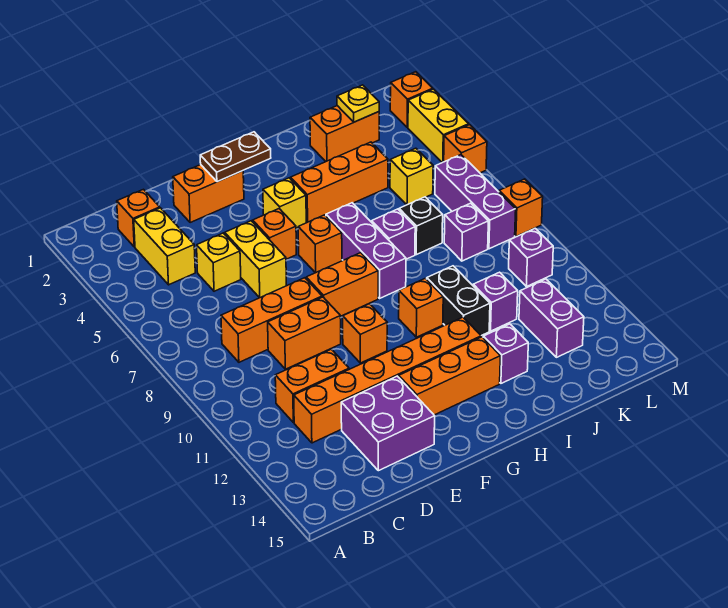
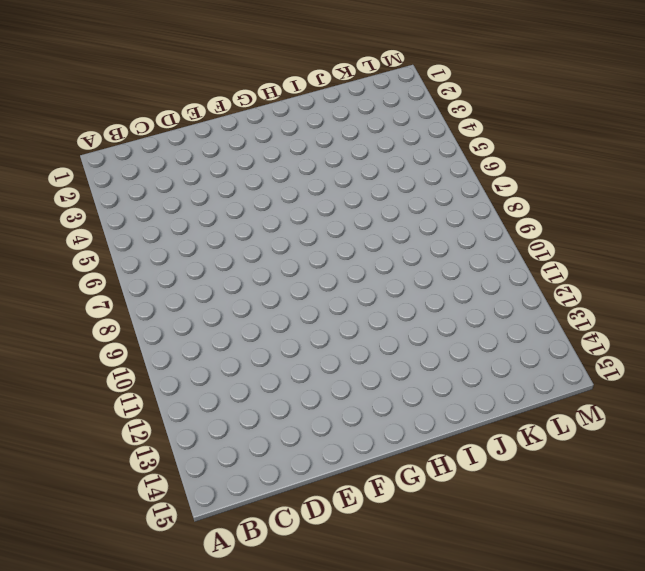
none -> orange brick C2 level 1
none -> yellow brick C3:C4 level 1
none -> orange brick C8:E8 level 1
none -> orange brick C11:D11 level 1

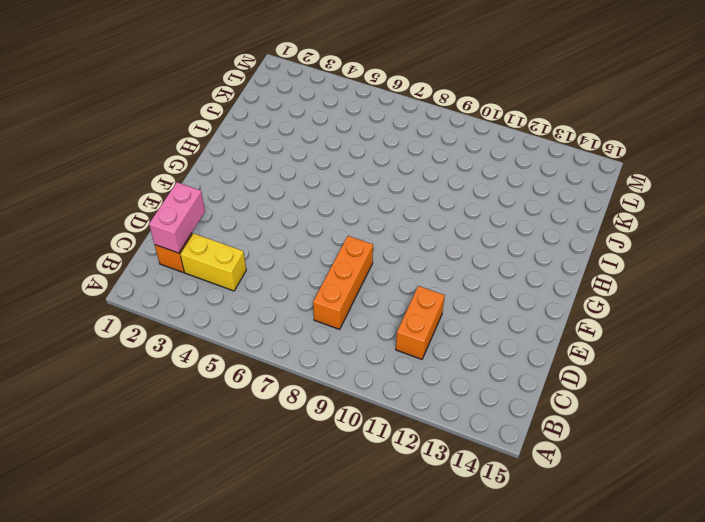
pink brick C2:D2 level 2 -> none
none -> orange brick C12:H12 level 1
none -> yellow brick D5 level 1
none -> orange brick D9:E9 level 1
none -> purple brick D13:E14 level 1

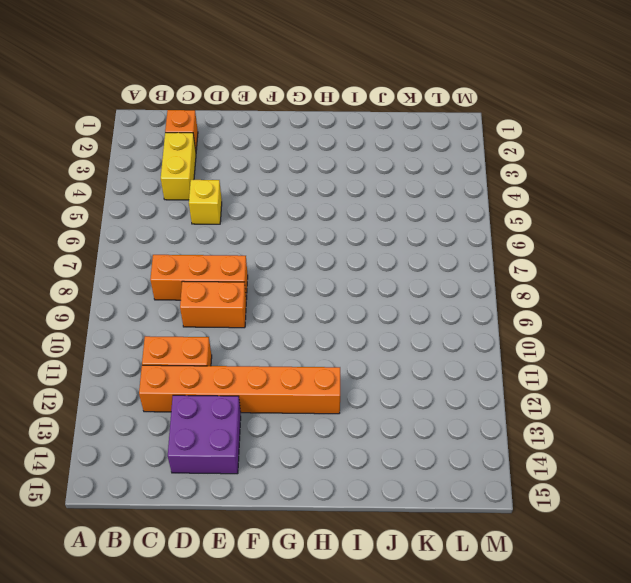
none -> orange brick E2:F2 level 1
none -> yellow brick E5:E6 level 1
none -> orange brick F5 level 1
none -> orange brick F8:G8 level 1

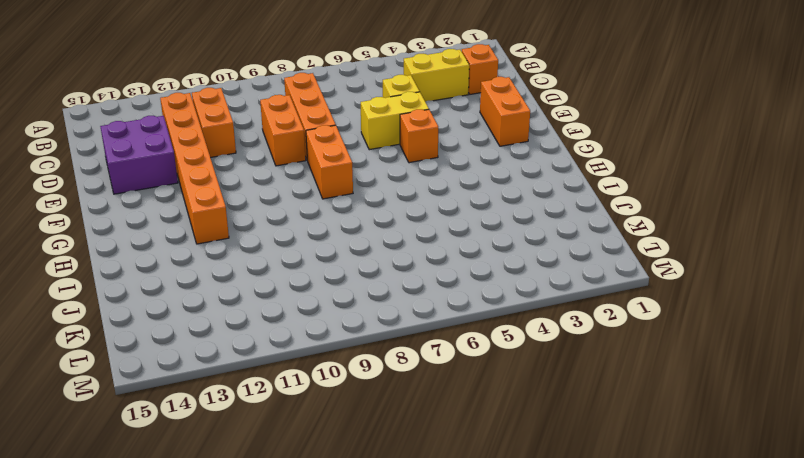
none -> orange brick F10 level 1
none -> orange brick F13:H13 level 1
none -> yellow brick G4 level 1
none -> orange brick G6 level 1

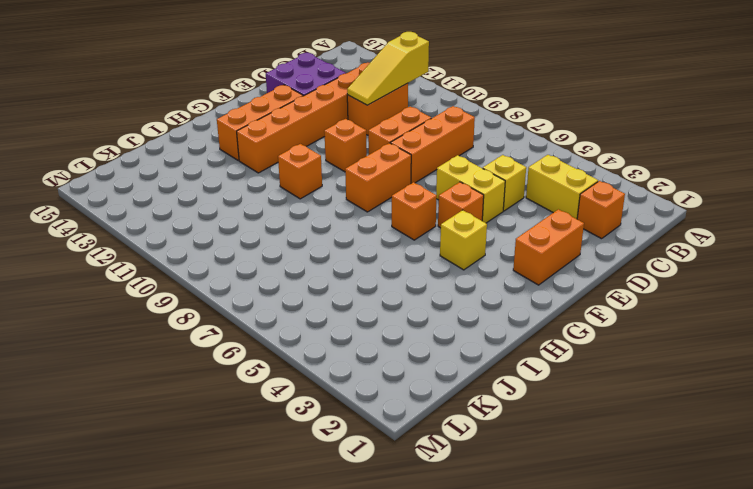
yellow slope B11:D11 level 2 top B -> none
none -> orange brick H4:J4 level 1
none -> purple brick H6:H8 level 1
none -> purple brick I7 level 1
none -> black brick I10:I11 level 1

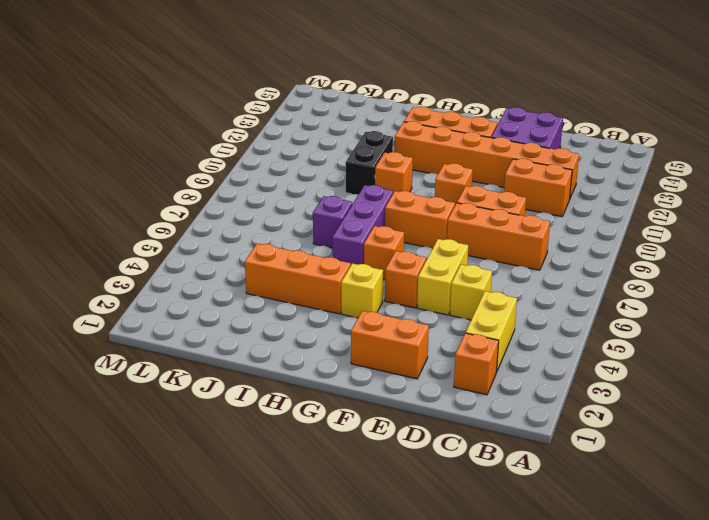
none -> purple brick I13 level 1
none -> orange brick J2:K2 level 1
none -> black brick J7 level 1
none -> purple brick J11 level 1

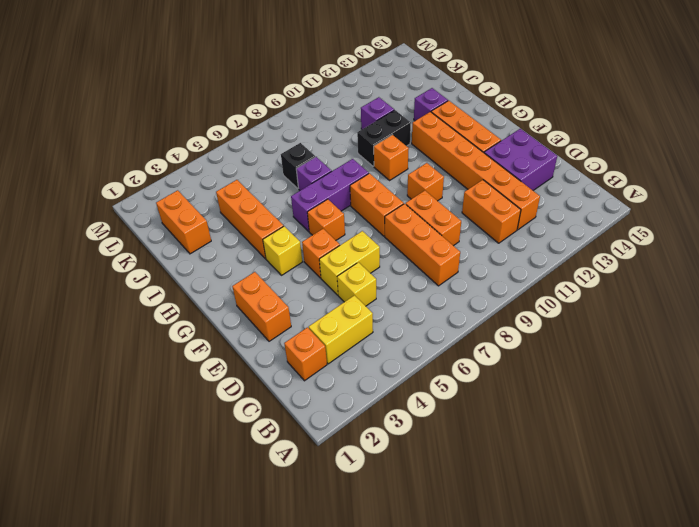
none -> yellow brick K5 level 1
none -> purple brick K8 level 1
none -> purple brick K12:K13 level 1
none -> purple brick L6:L8 level 1

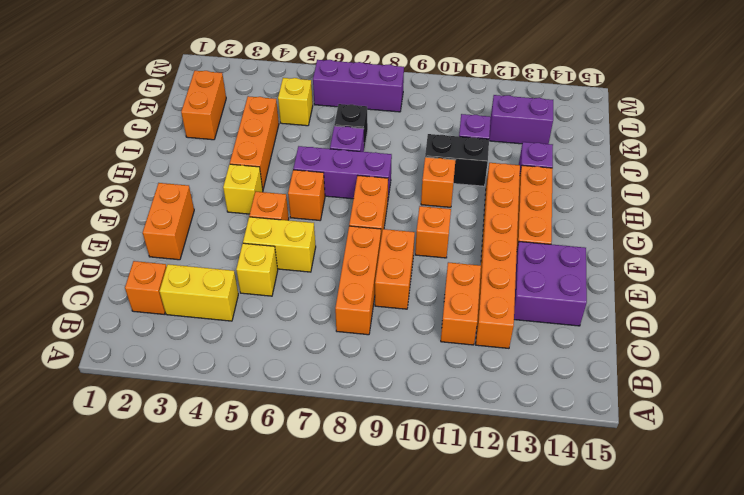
none -> purple brick K8 level 1
none -> purple brick L10 level 1
none -> orange brick M2 level 1
none -> yellow brick M3:M4 level 1

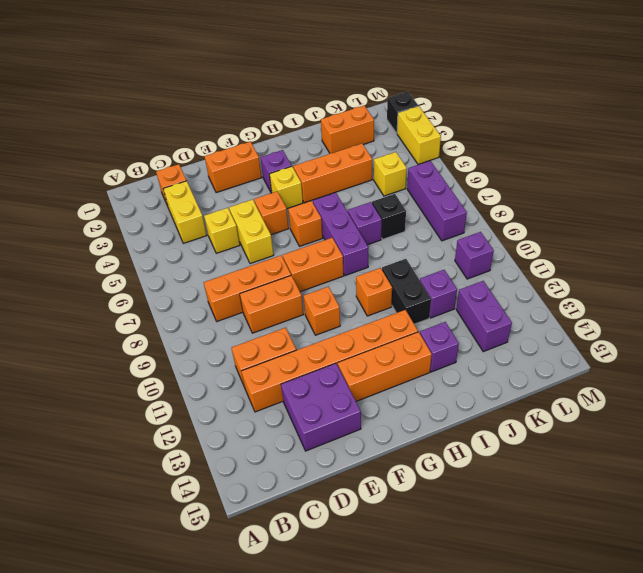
purple brick G3 level 1 -> purple brick K8 level 1
black brick M2 level 1 -> orange brick M2 level 1
none -> orange brick M5 level 1
none -> orange brick M8 level 1
none -> brown plate F2:G2 level 2
none -> yellow plate K2 level 2

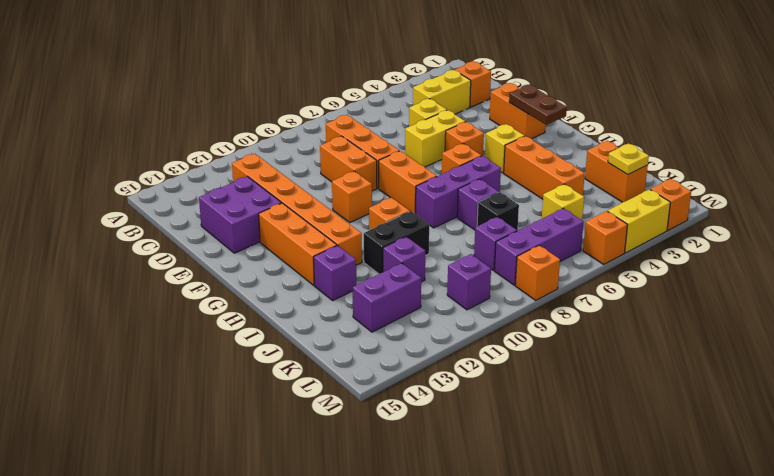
none -> orange brick C11:D11 level 1

